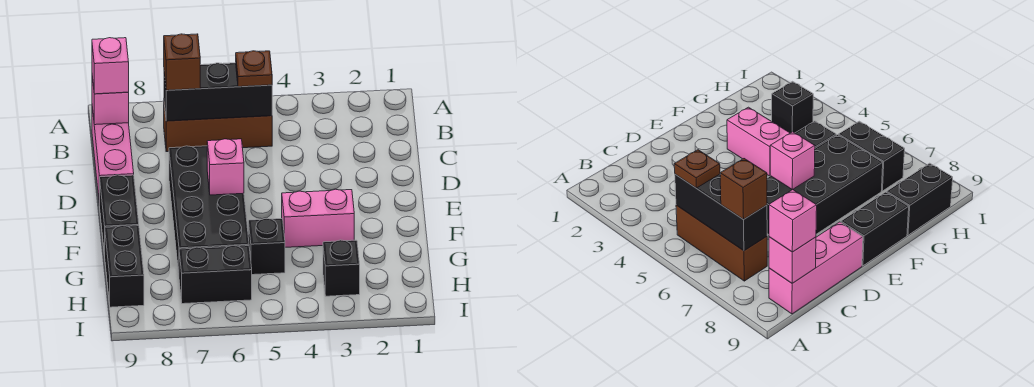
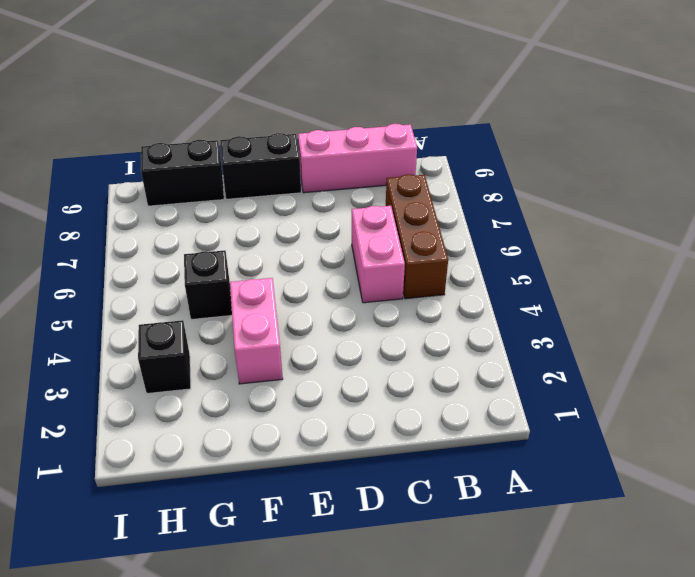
pink brick C5:C6 level 1 -> none
none -> black brick D6:G7 level 1
none -> black brick H6:H7 level 1
none -> black brick B5:B7 level 2

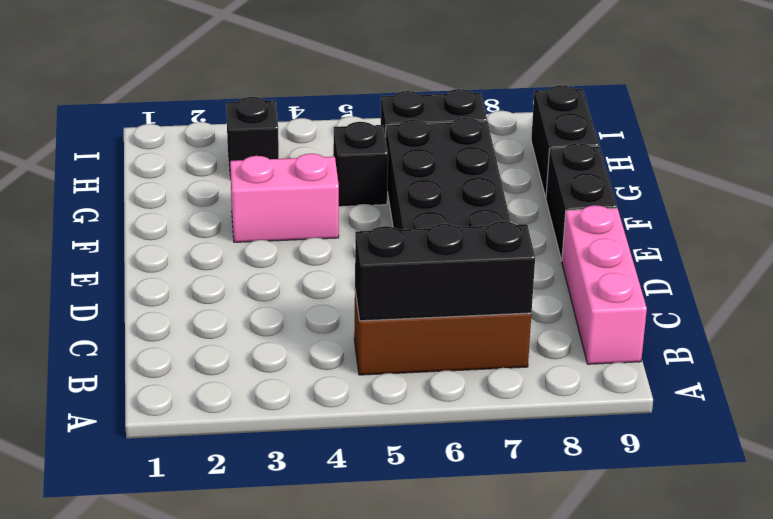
none -> pink brick B9 level 2
none -> pink brick E6 level 2
none -> brown plate B5 level 3

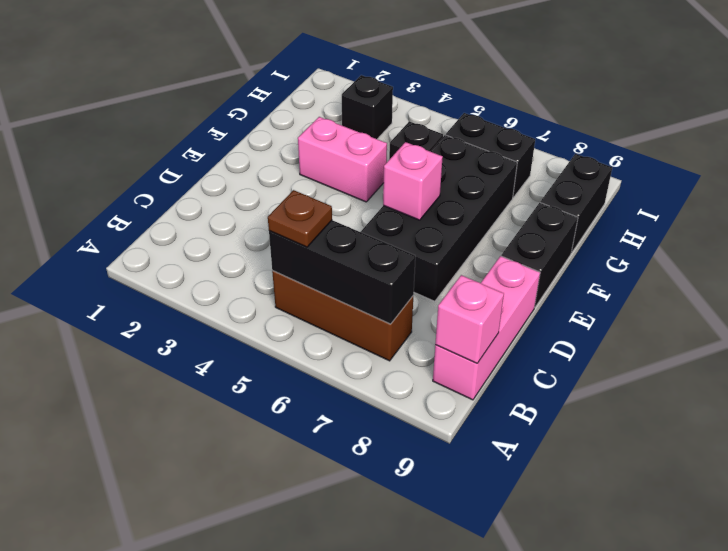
none -> brown brick B7 level 3
none -> pink brick B9 level 3

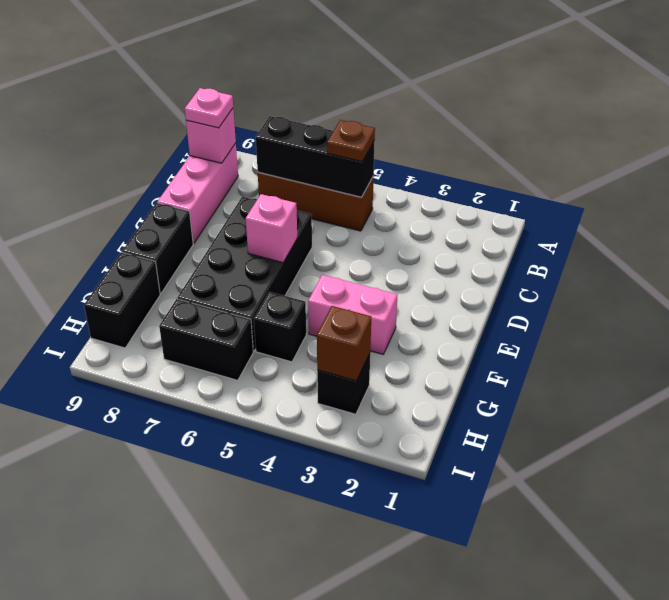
pink plate B9 level 3 -> pink brick B9 level 3
brown brick H3 level 2 -> brown brick B7 level 3

